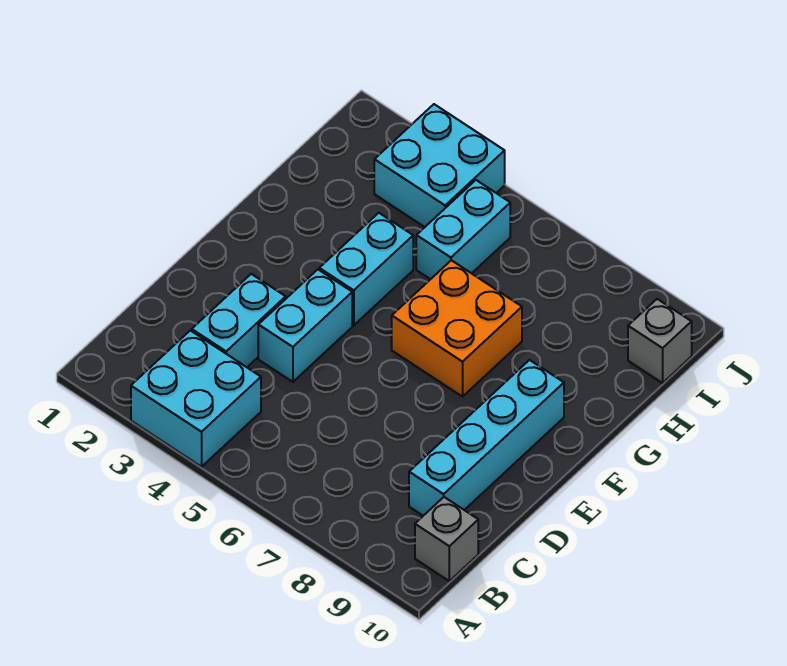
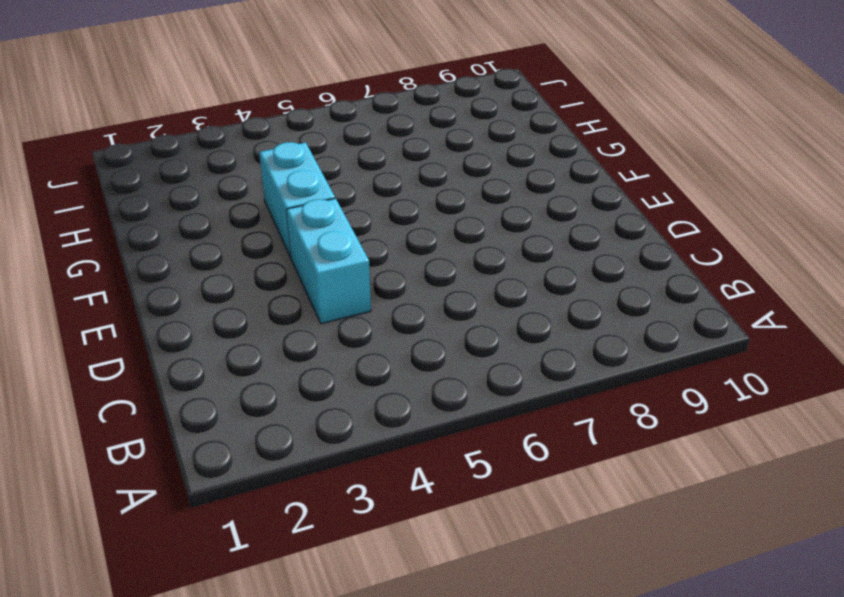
none -> cyan brick A3:B4 level 1
none -> grey brick B10 level 1

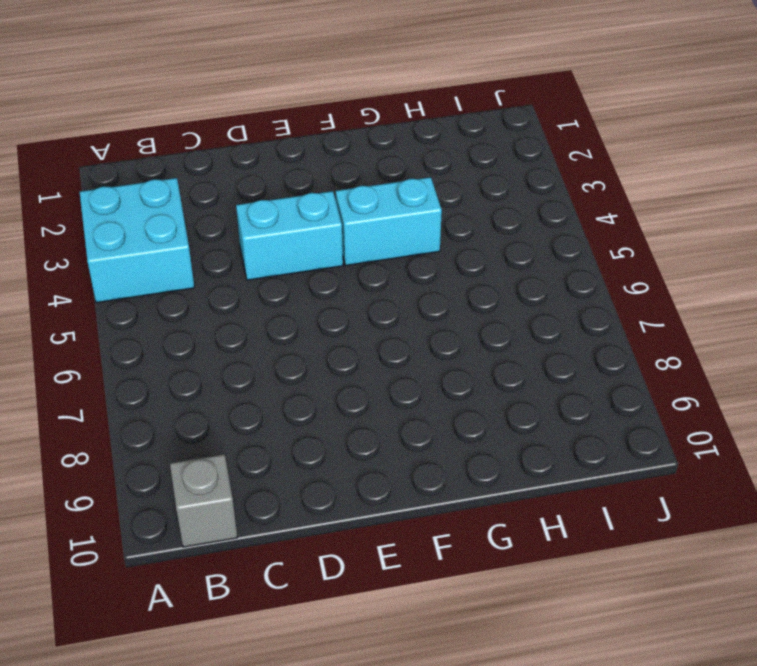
none -> cyan brick C3:D3 level 1
none -> cyan brick C9:F9 level 1

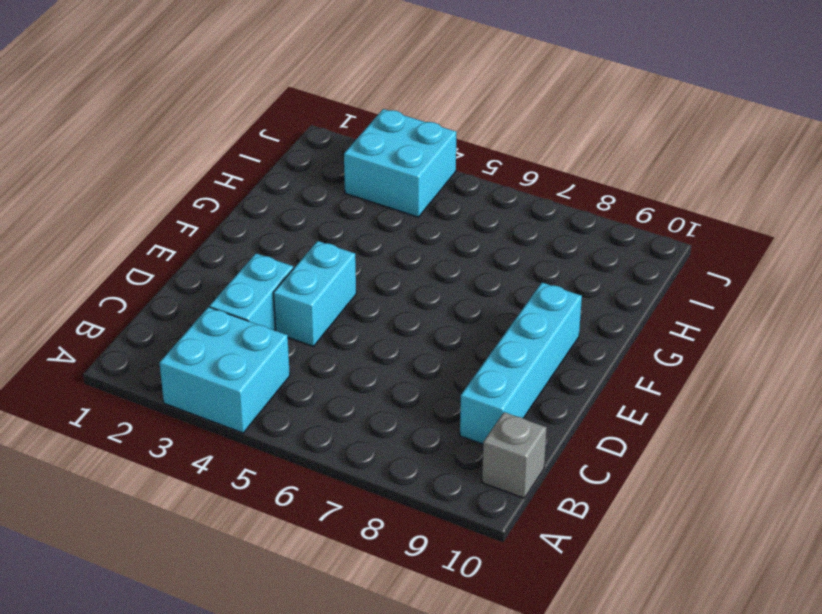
none -> cyan brick F4:G4 level 1
none -> orange brick F6:G7 level 1

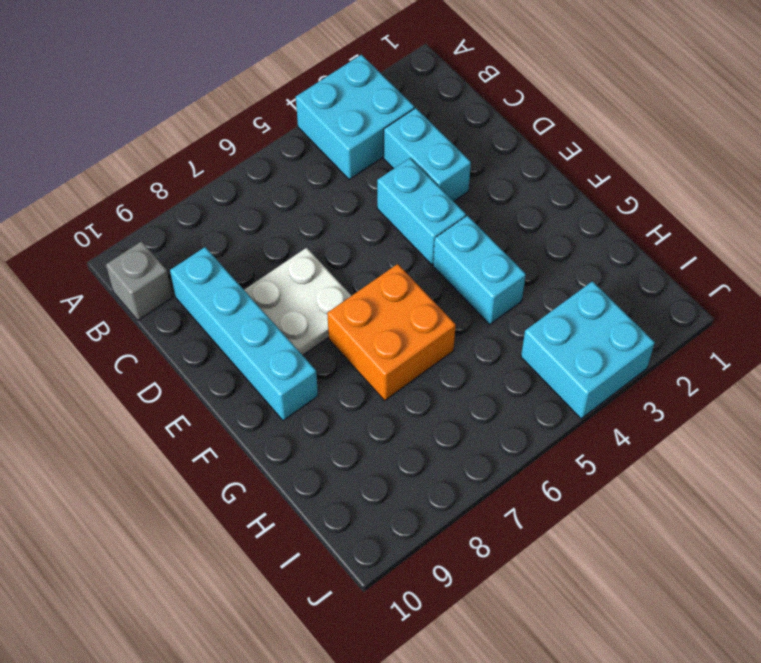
white plate D7:E8 level 1 -> none
none -> cyan brick H5:I5 level 1
none -> grey brick I10 level 1

